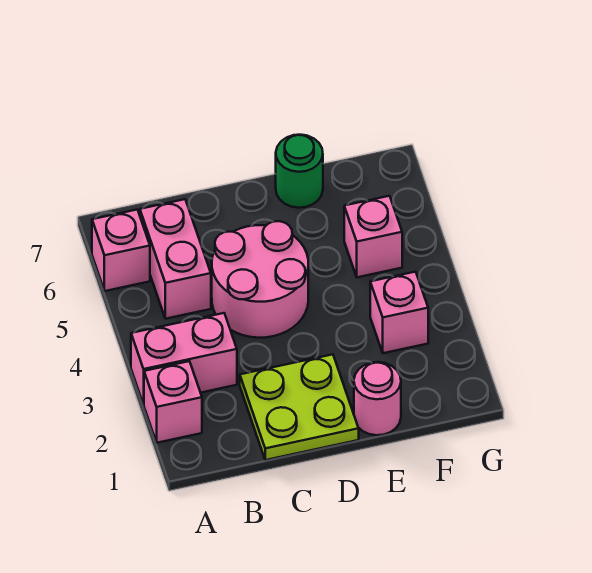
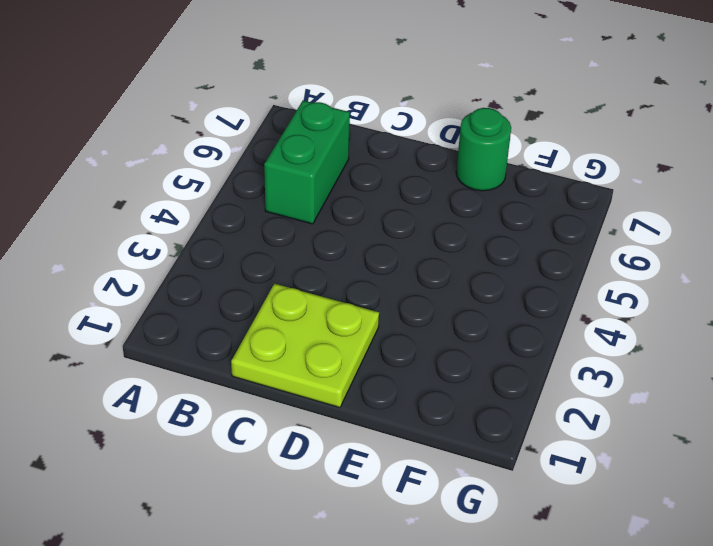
green brick B5:B6 level 1 -> pink brick B5:B6 level 1
none -> pink brick A2 level 1
none -> pink brick A3:B3 level 1

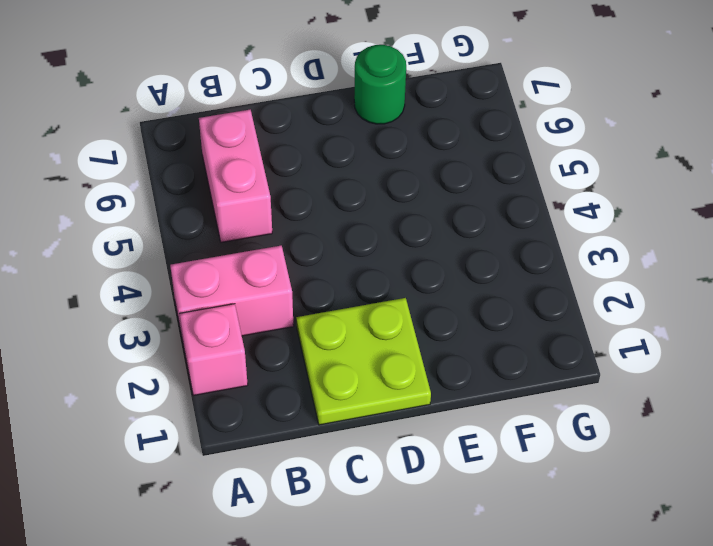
none -> pink brick A6 level 1
none -> pink round brick C4:D5 level 1

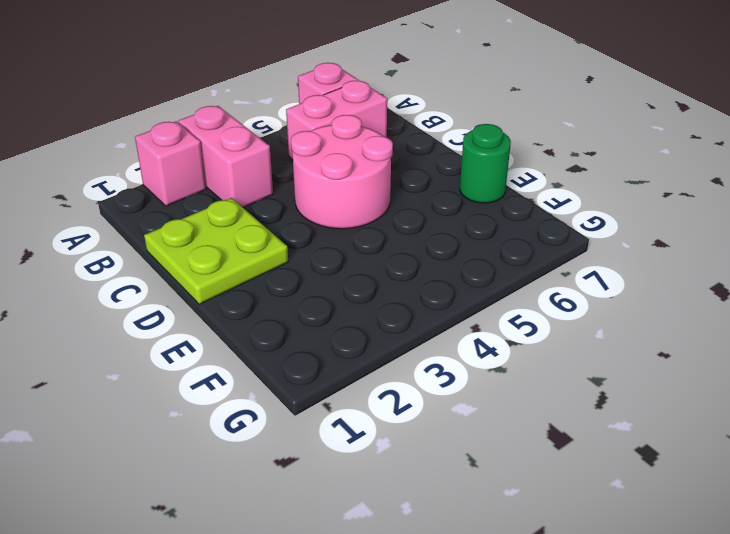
none -> pink round brick E1 level 1
none -> pink brick F3 level 1

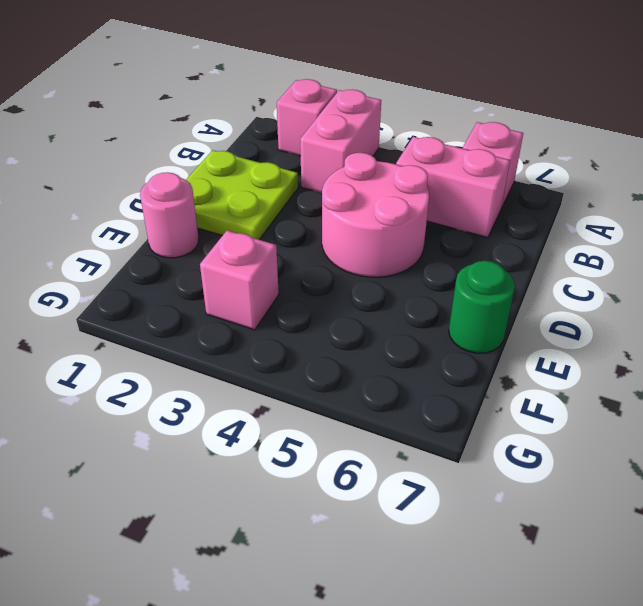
none -> pink brick F5 level 1

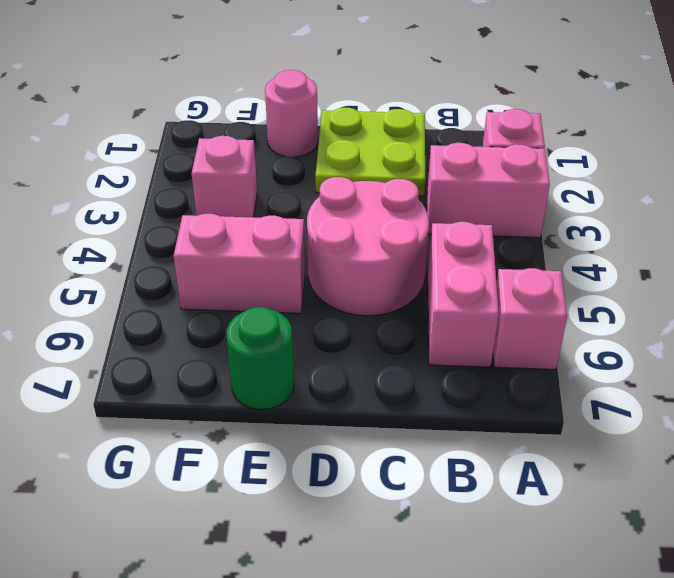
pink brick E5:F5 level 1 -> pink brick F5 level 1

